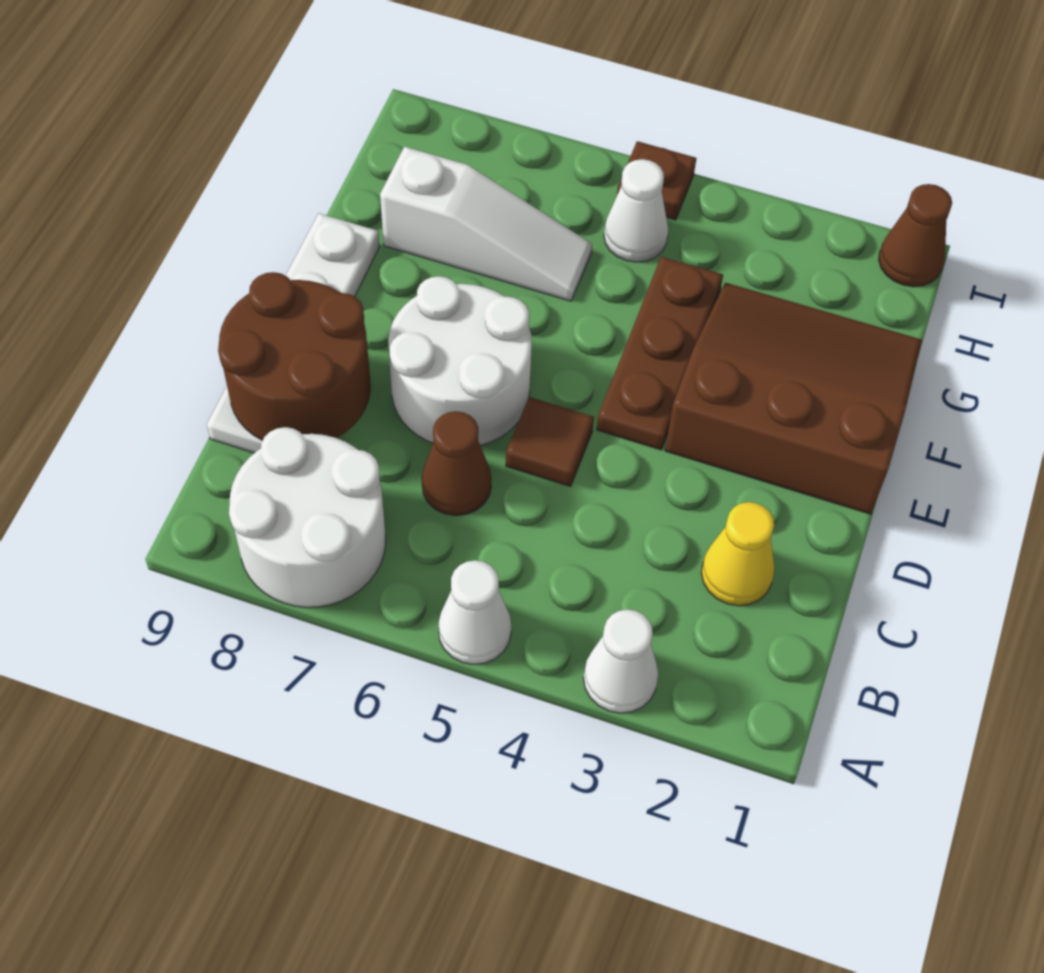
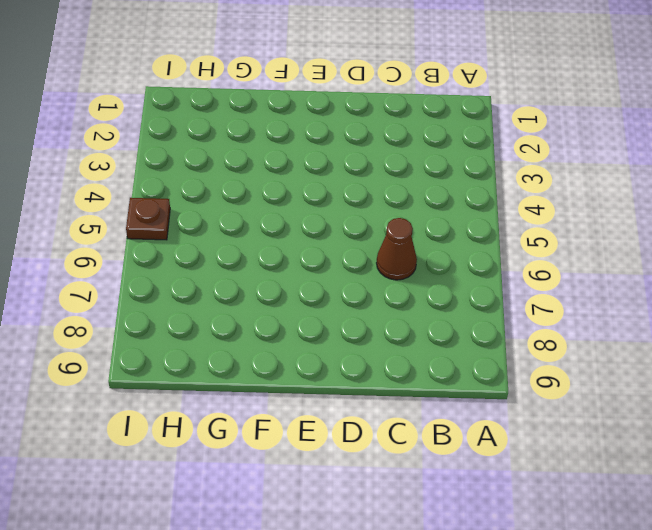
none -> white cone A3 level 1
none -> white cone A5 level 1
none -> white round brick A7:B8 level 1

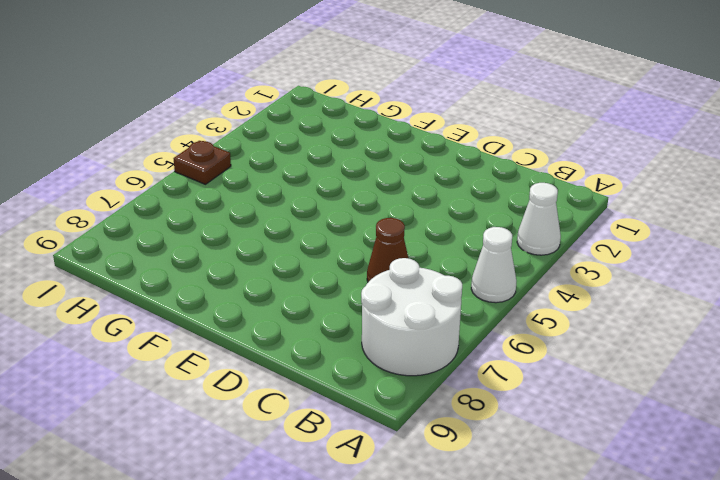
none -> yellow cone C2 level 1
none -> white plate C9:F9 level 1
none -> brown tile D5 level 1

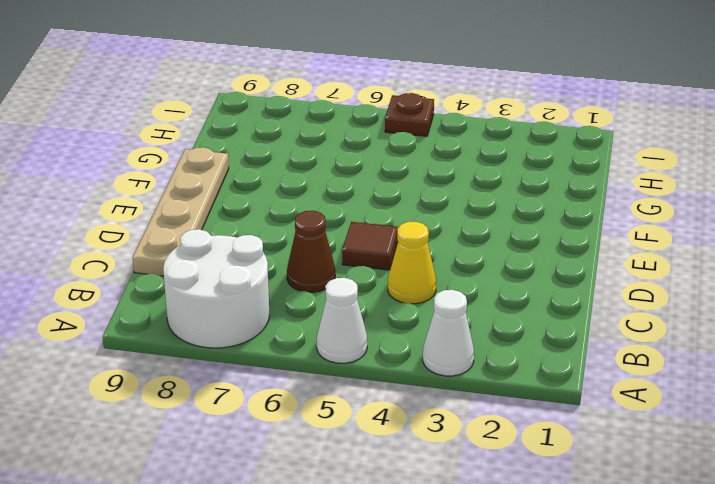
yellow cone C4 level 1 -> yellow cone C2 level 1
tan plate C9:F9 level 1 -> white plate C9:F9 level 1
none -> white round brick D6:E7 level 1
none -> brown slope E1:G3 level 1 top E
none -> brown plate E4:G4 level 1

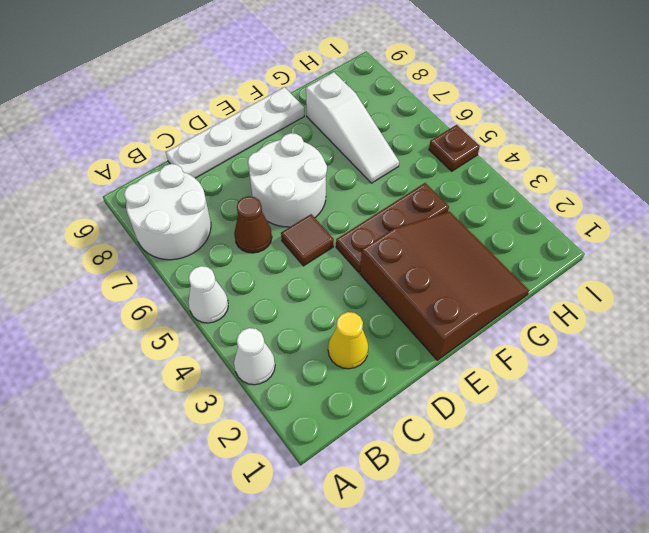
none -> white cone H5 level 1
none -> brown cone I1 level 1
none -> brown round brick C8:D9 level 2

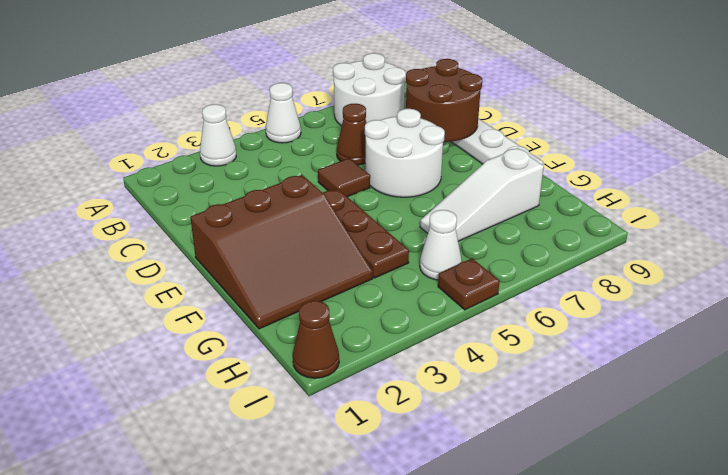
none -> yellow cone C2 level 1

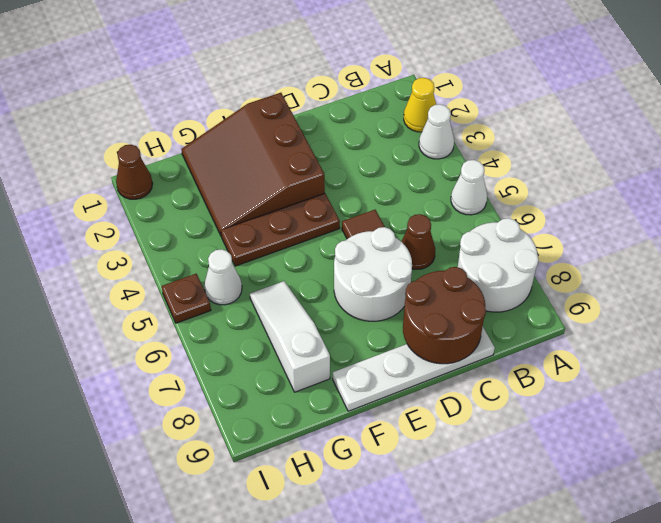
yellow cone A2 level 1 -> yellow cone C2 level 1

